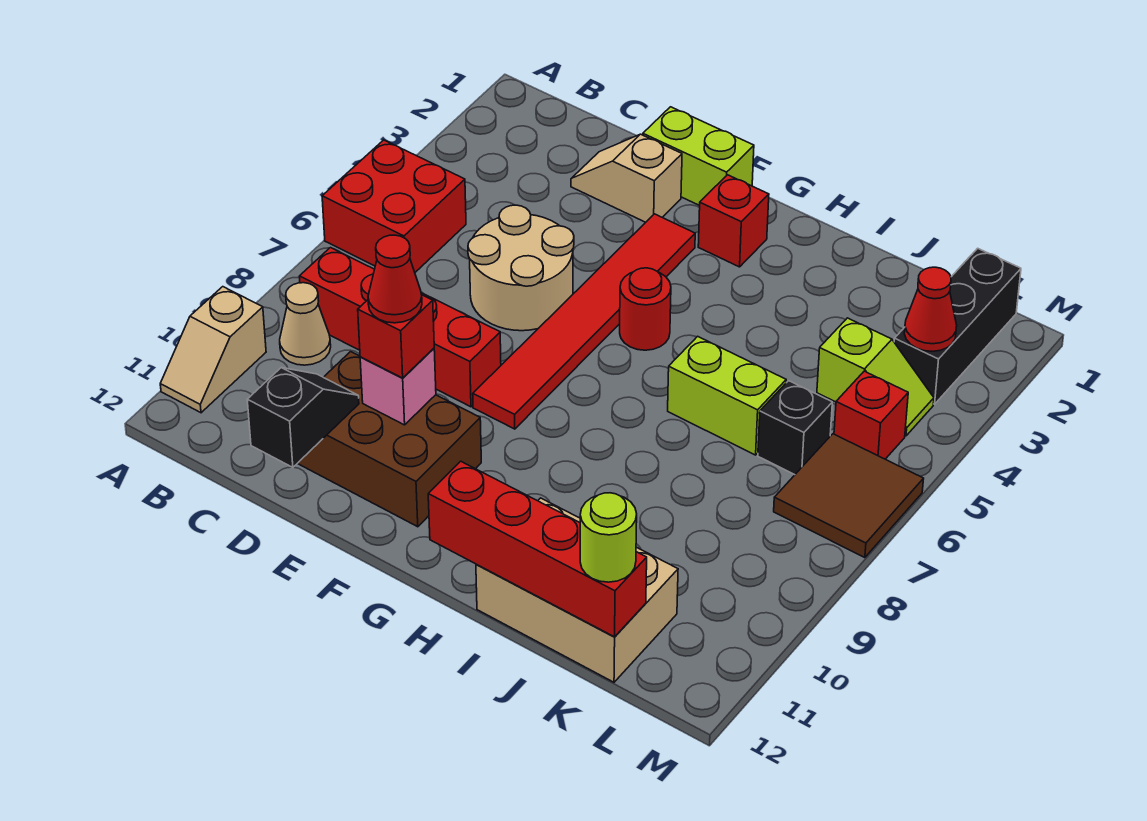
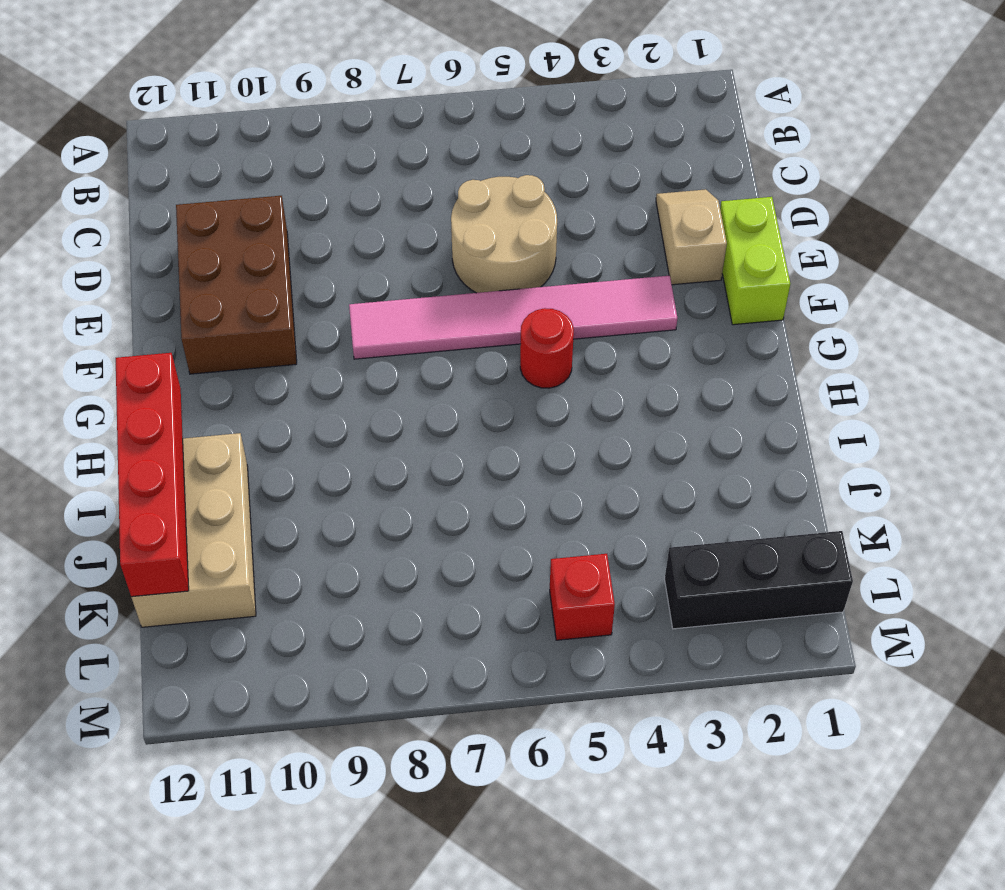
pink tile F3:F8 level 1 -> red tile F3:F8 level 1
none -> red brick A5:B6 level 1
none -> tan slope A10:A11 level 1 top 10
none -> red brick B8:E8 level 1

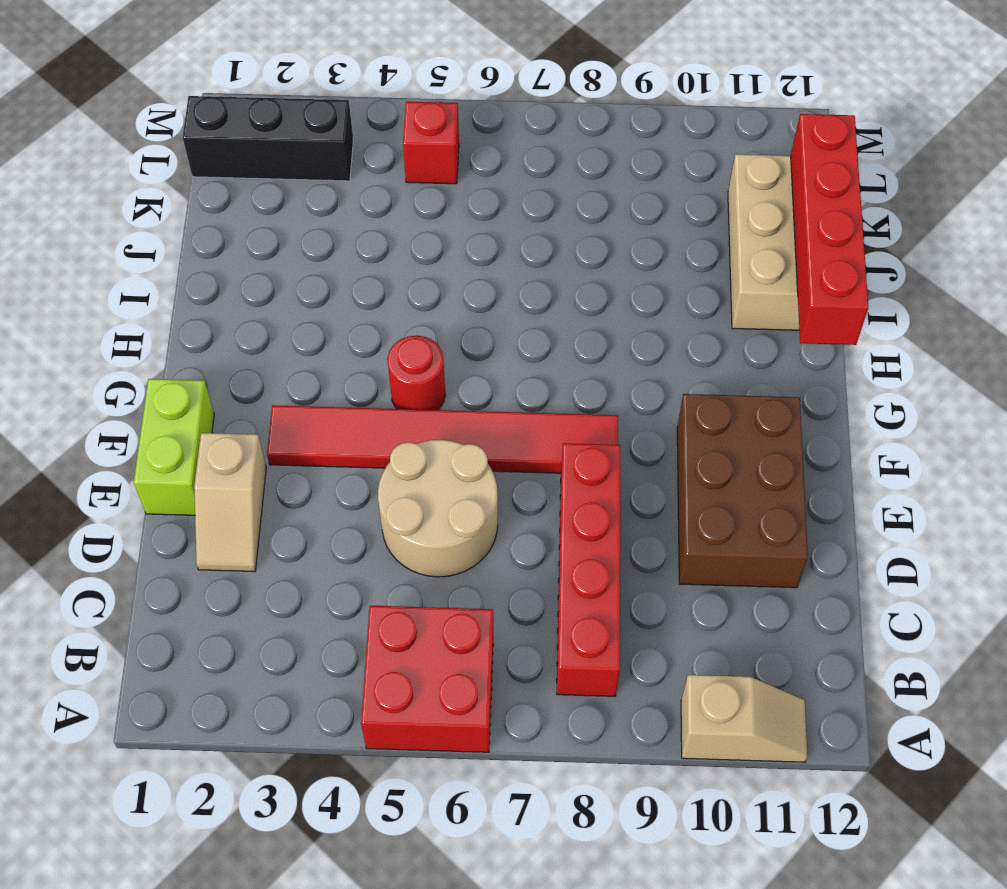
none -> tan cone B9 level 1
none -> red brick G2 level 1
none -> lime brick I6:J6 level 1

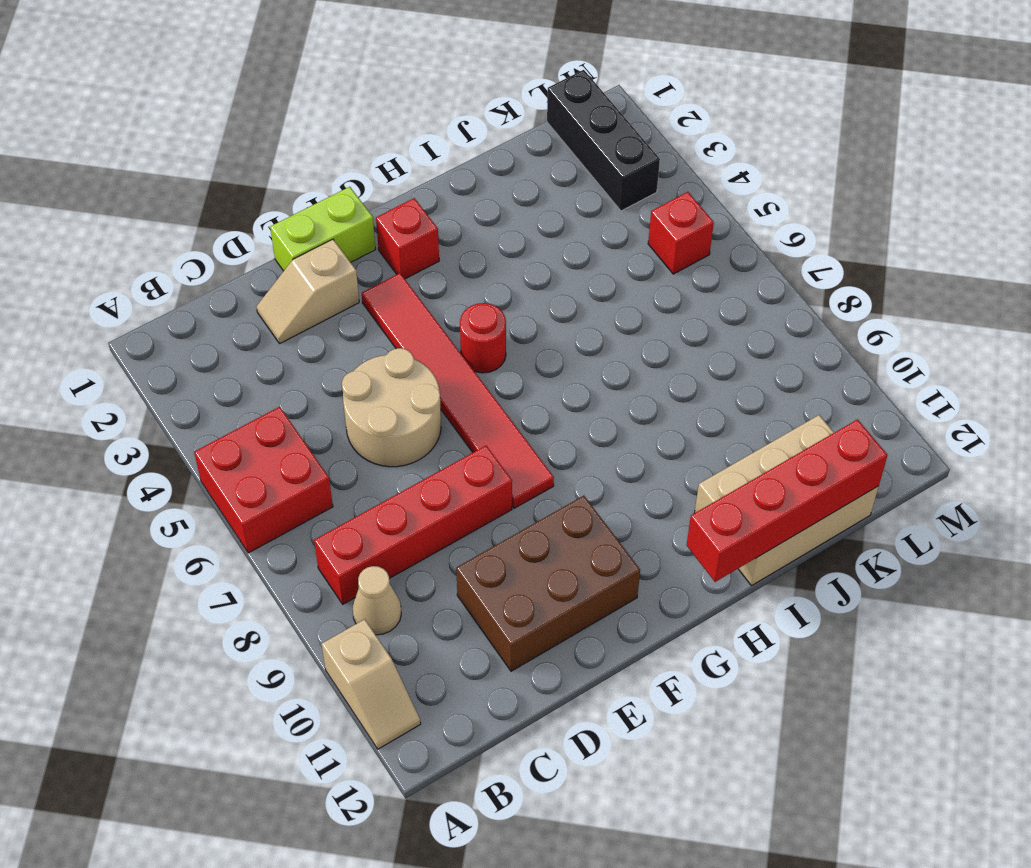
none -> lime brick I6:J6 level 1
none -> lime slope K4:L4 level 1 top K
none -> black brick K6 level 1

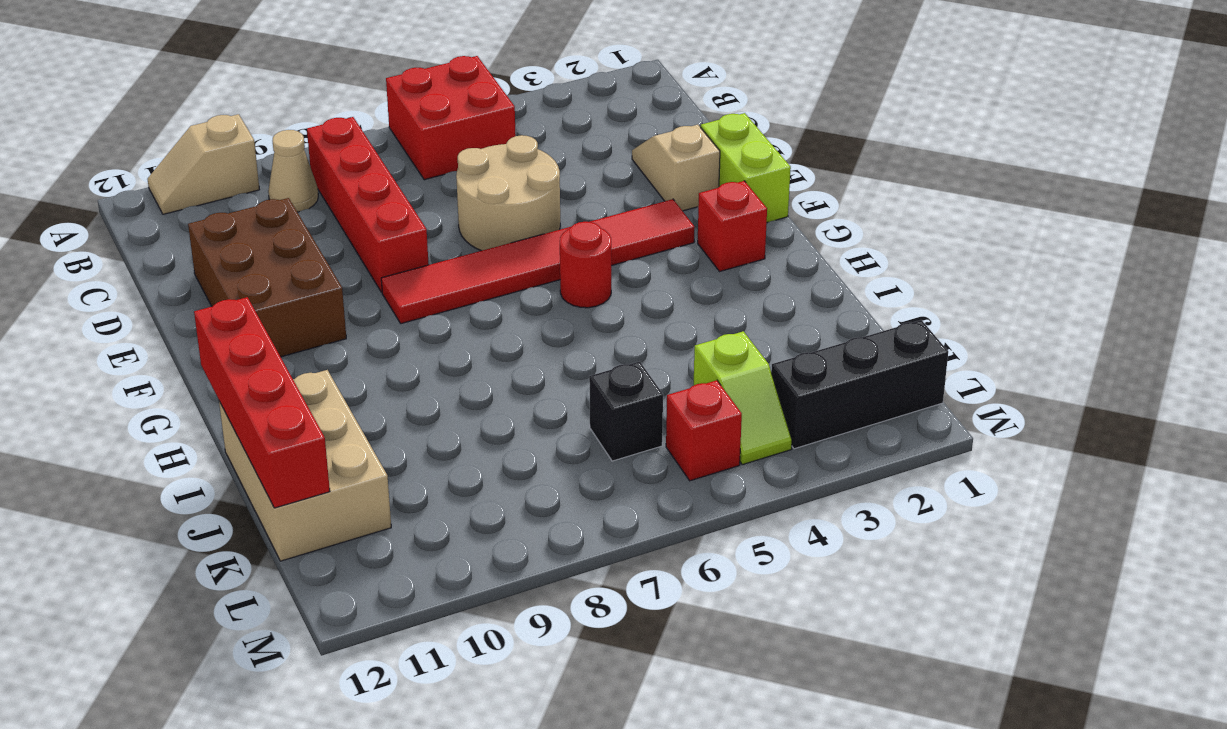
none -> lime brick I6:J6 level 1
none -> brown tile L6:M7 level 1
none -> black slope D11:D12 level 2 top 12

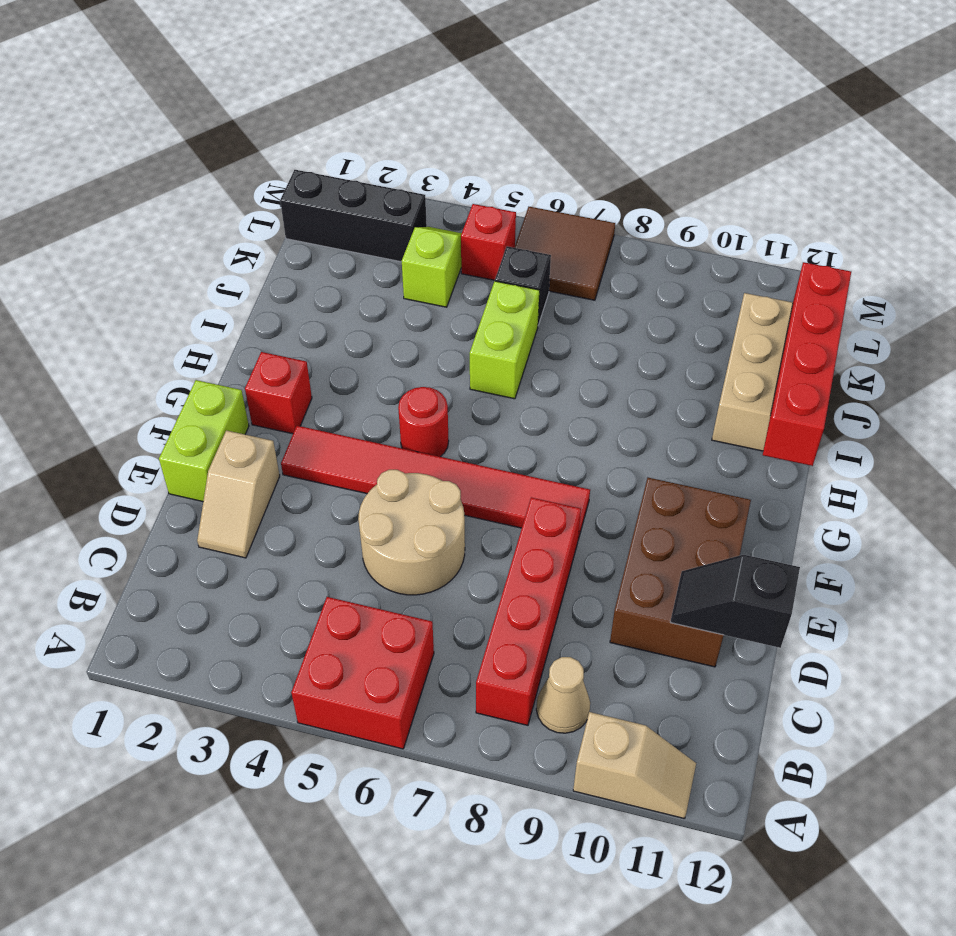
none -> pink brick E10 level 2
none -> red cone L3 level 2
none -> red brick E10 level 3

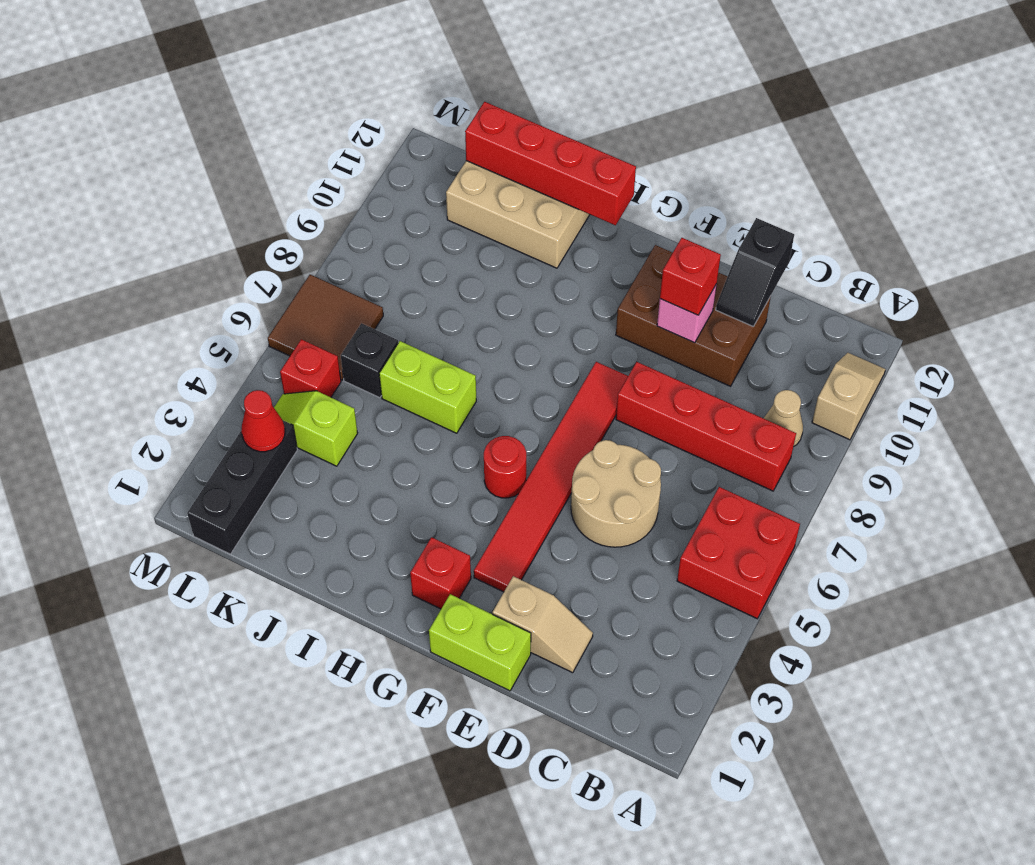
none -> lime round brick K12 level 3
none -> red cone E10 level 4

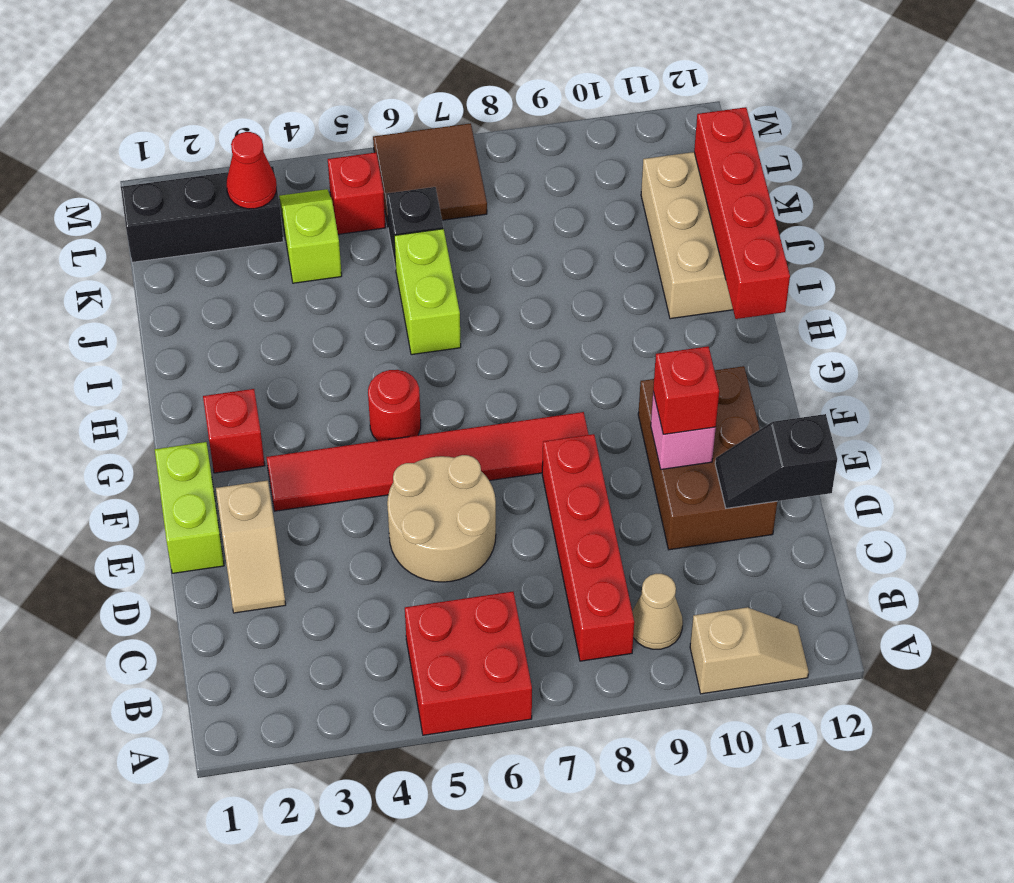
none -> lime round brick K12 level 3
none -> red cone E10 level 4

